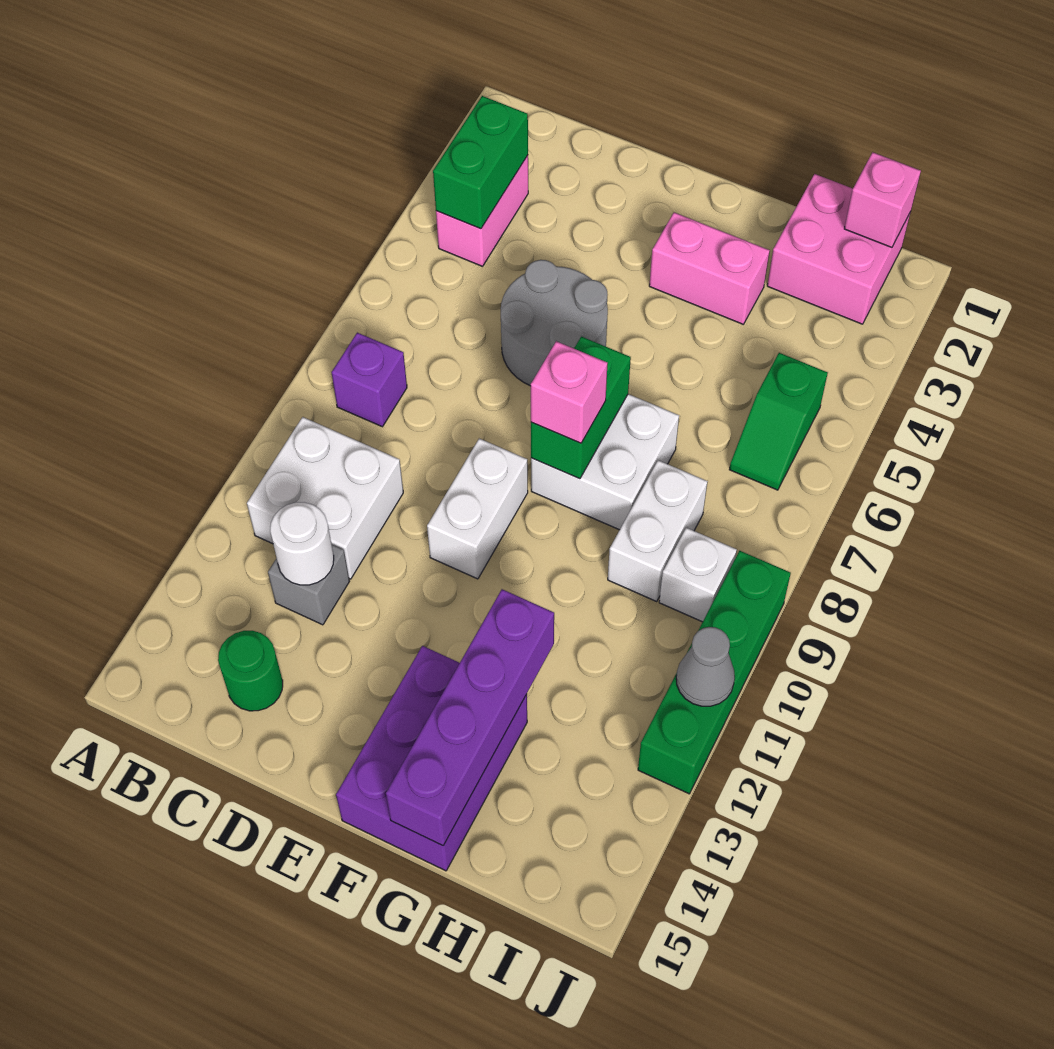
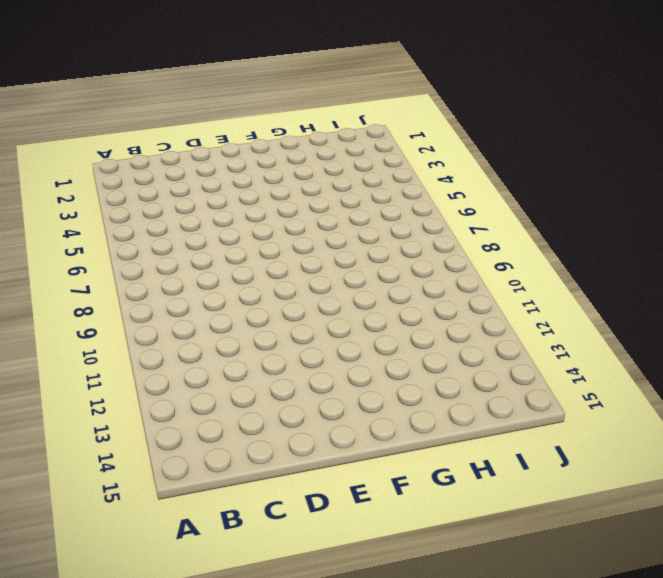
none -> pink brick B3:B4 level 1
none -> purple brick B8 level 1
none -> white brick B10:C11 level 1

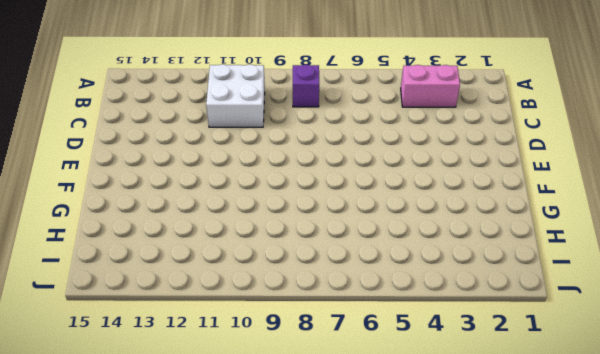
none -> grey brick C12 level 1
none -> green round brick C14 level 1
none -> grey round brick D5:E6 level 1

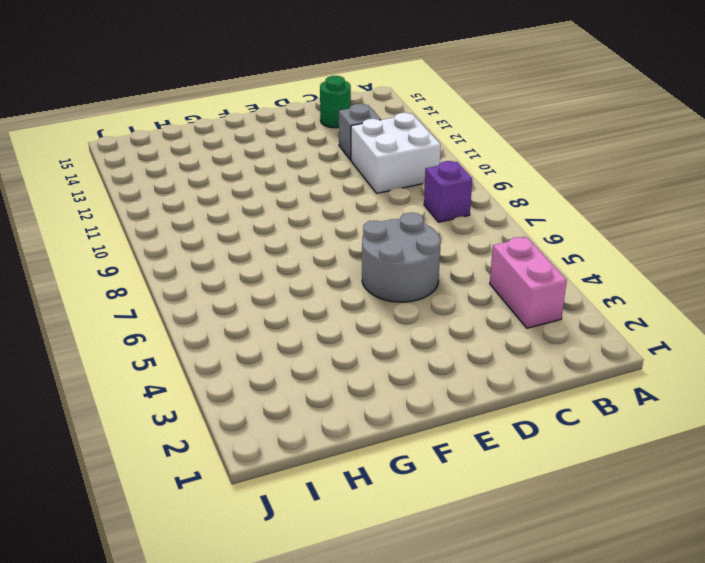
none -> white brick E9:E10 level 1
none -> pink brick F3:G3 level 1
none -> white brick F7:G8 level 1

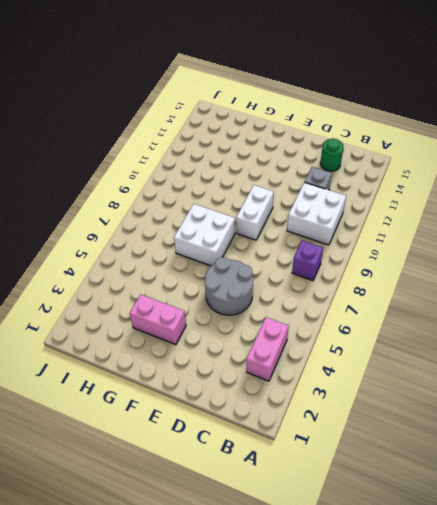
none -> purple brick F13:G15 level 1
none -> pink brick H1:I2 level 1
none -> white brick H8:H9 level 1

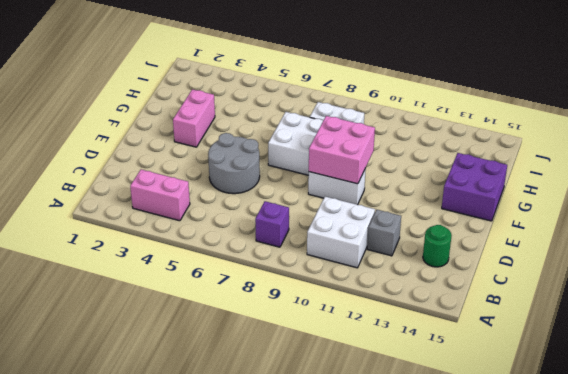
pink brick E9:F10 level 2 -> pink brick H1:I2 level 1
purple brick F14:G15 level 1 -> purple brick F13:G15 level 1
none -> green slope I5:I6 level 1 top 5
none -> white brick I9 level 1
none -> green brick J9:J12 level 1

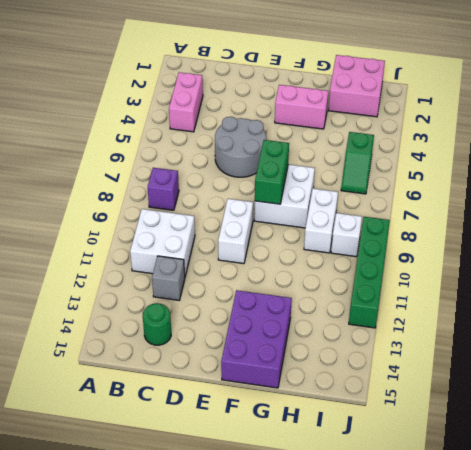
none -> green brick B3:B4 level 2
none -> white round brick C12 level 2
none -> purple brick G12:G15 level 2

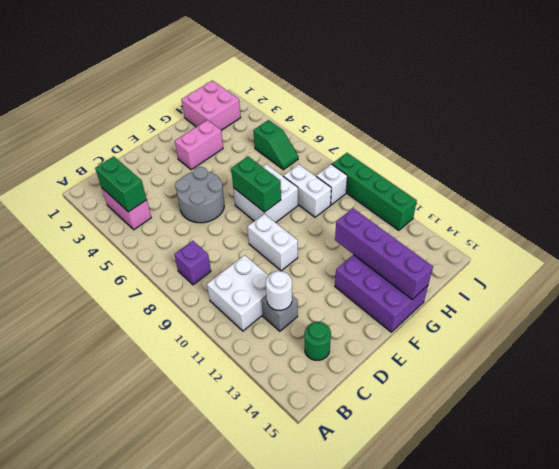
none -> pink brick I1 level 2
none -> grey cone J11 level 2
none -> pink brick F8 level 3

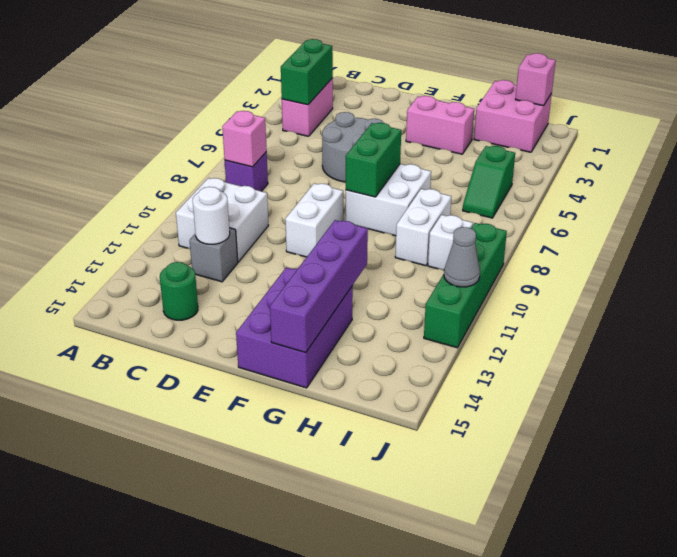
pink brick B8 level 2 -> pink brick F8 level 3

